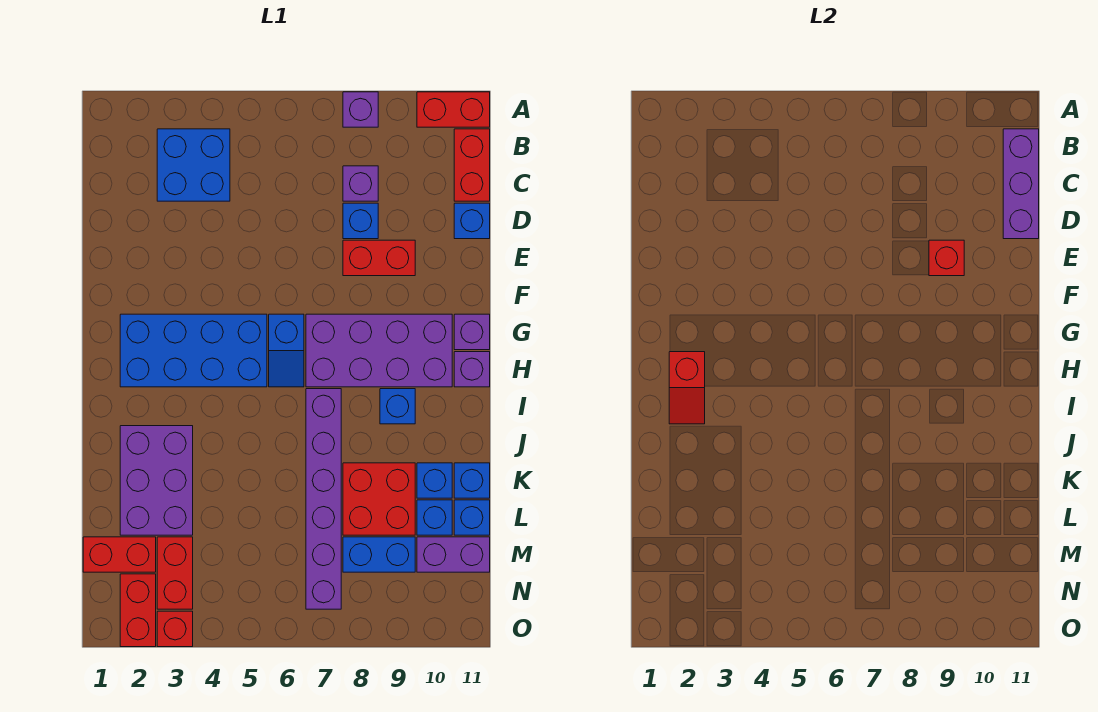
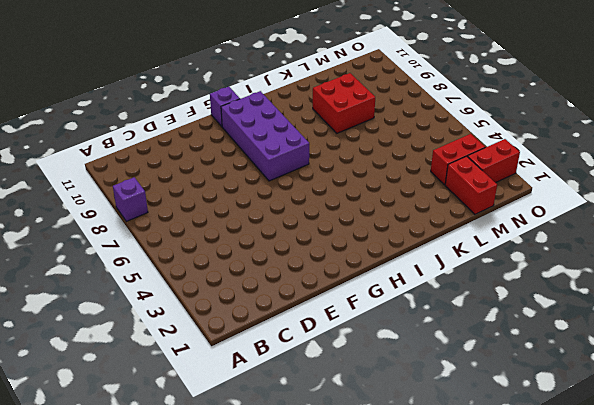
none -> red brick A10:A11 level 1
none -> blue brick B3:C4 level 1
none -> red brick B11:C11 level 1
none -> purple brick C8 level 1

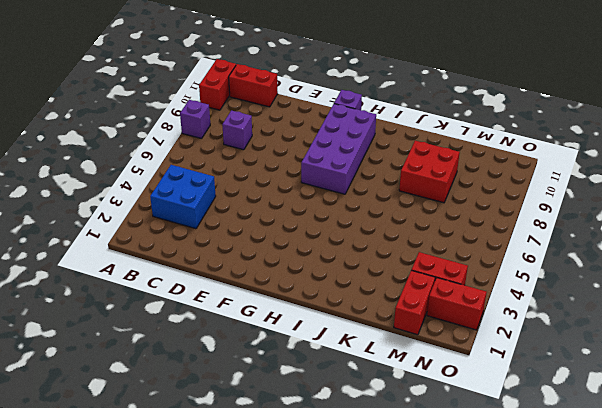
none -> blue brick D8 level 1
none -> blue brick D11 level 1
none -> red brick E8:E9 level 1
none -> blue brick G2:H5 level 1

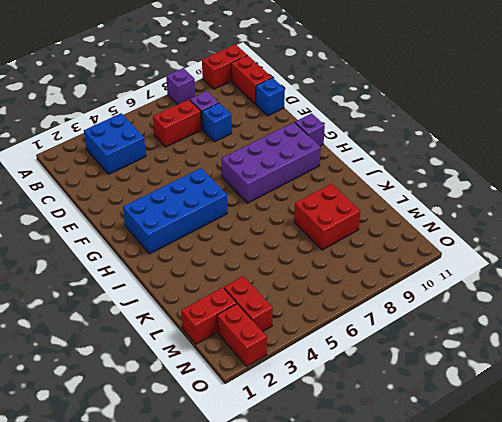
red brick C6:C7 level 1 -> red brick E8:E9 level 1
none -> blue slope G6:H6 level 1 top G
none -> purple brick H11 level 1
none -> purple brick I7:N7 level 1
none -> blue brick I9 level 1

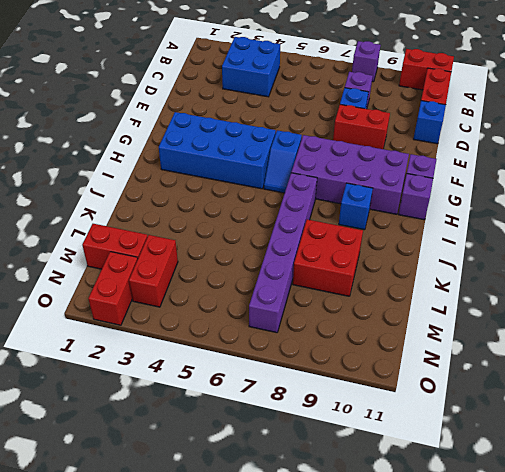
none -> purple brick J2:L3 level 1
none -> blue brick K10 level 1
none -> blue brick K11 level 1
none -> blue brick L10 level 1

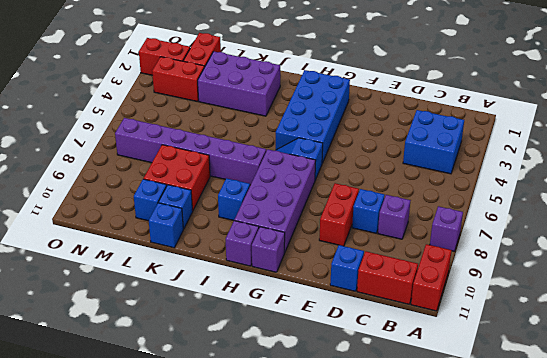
none -> blue brick L11 level 1
none -> blue brick M8:M9 level 1
none -> purple brick M10:M11 level 1
none -> red brick O3 level 1

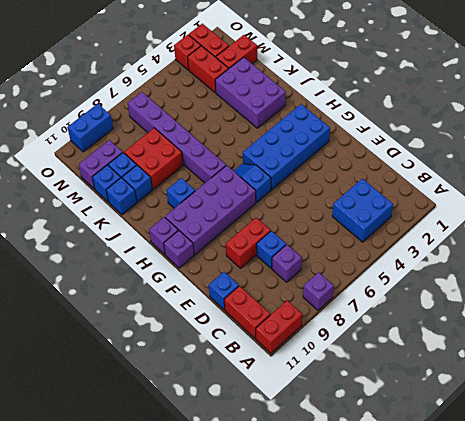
blue brick O9:O10 level 1 -> blue brick M8:M9 level 1
none -> purple brick B11:D11 level 2
none -> red brick E9 level 2
none -> red slope H2:I2 level 2 top H

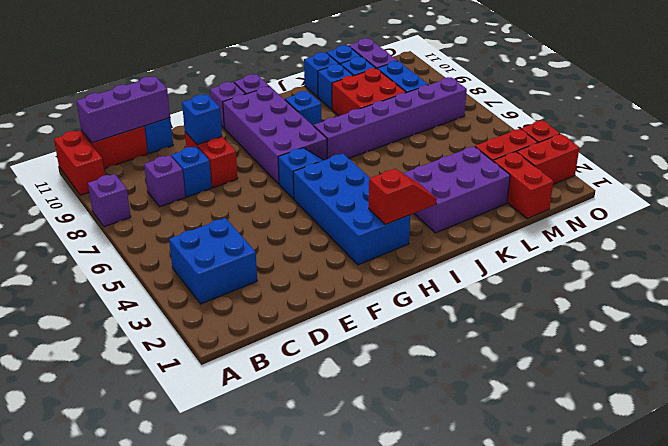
blue brick E9 level 2 -> red brick E9 level 2

